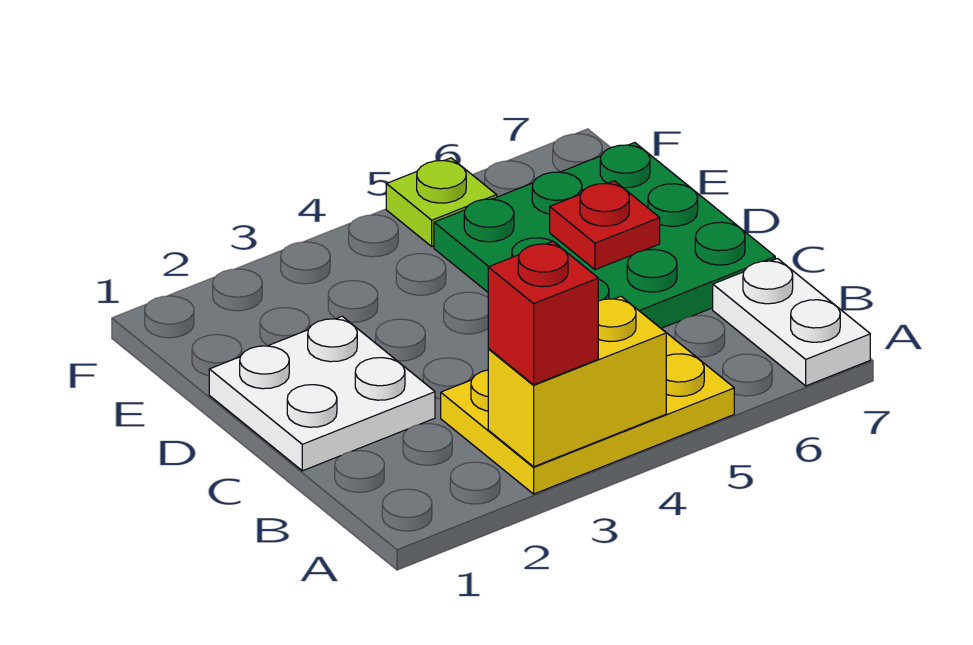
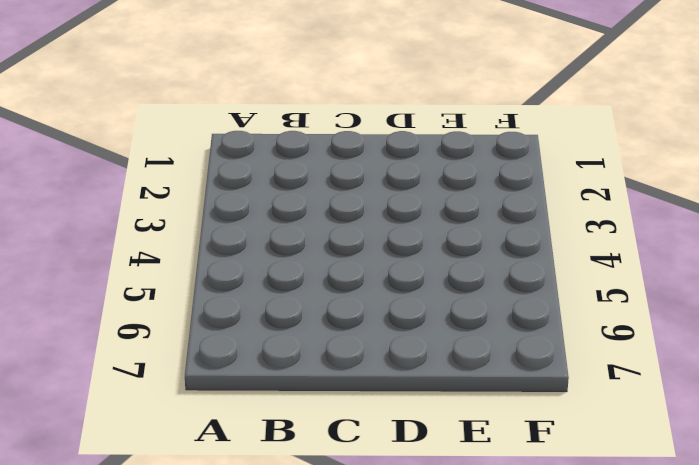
none -> yellow plate A3:B5 level 1
none -> white plate A7:B7 level 1

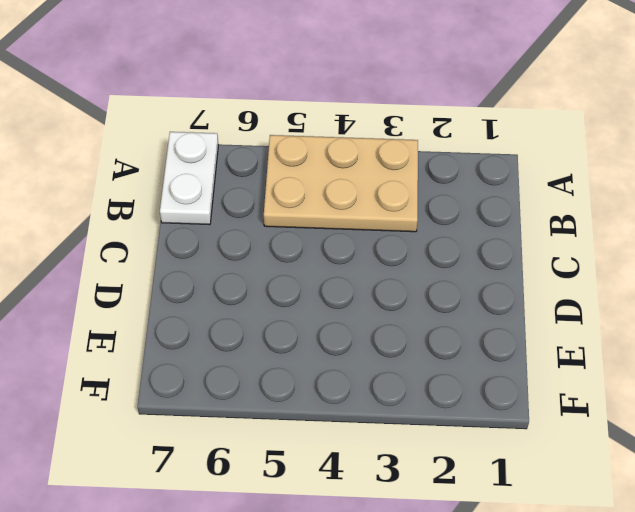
tan plate A3:B5 level 1 -> yellow plate A3:B5 level 1
none -> white plate C1:D2 level 1
none -> green plate C5:E7 level 1

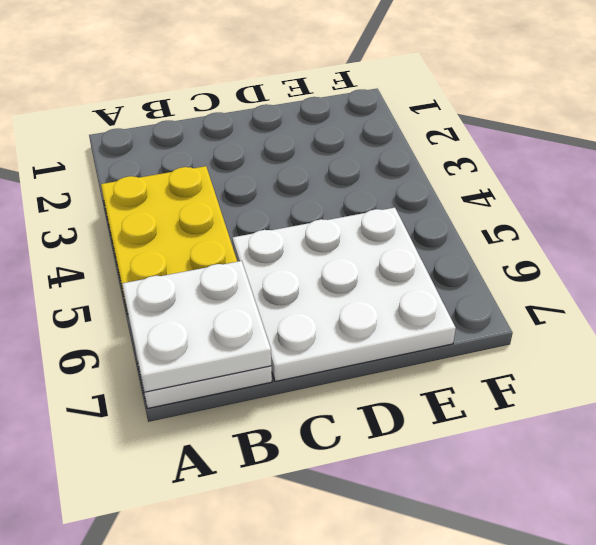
white plate A6:B7 level 2 -> white plate C1:D2 level 1
white plate C5:E7 level 1 -> green plate C5:E7 level 1
none -> lime plate F5 level 1
none -> yellow brick A3:A4 level 2

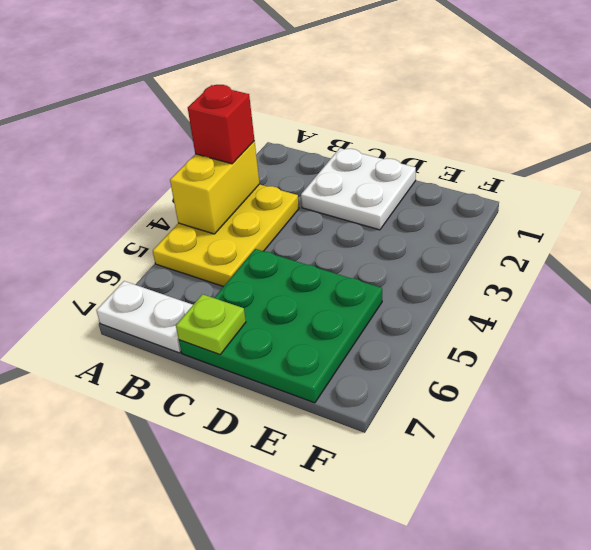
lime plate C7 level 2 -> lime plate F5 level 1
none -> red plate D6 level 2

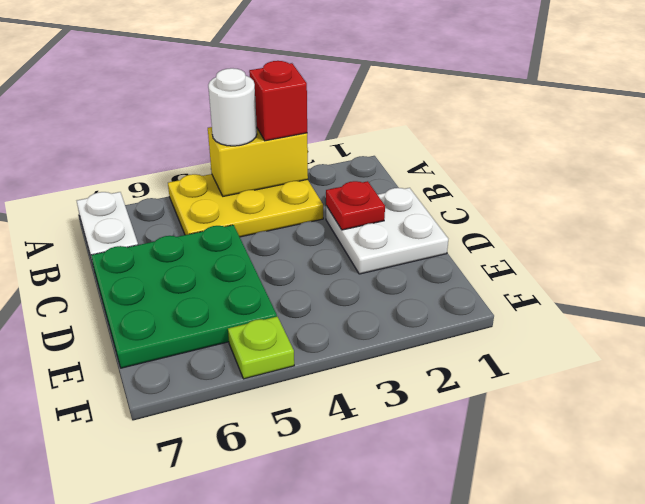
white round brick A4 level 3 -> none
red plate C2 level 2 -> red plate D6 level 2

